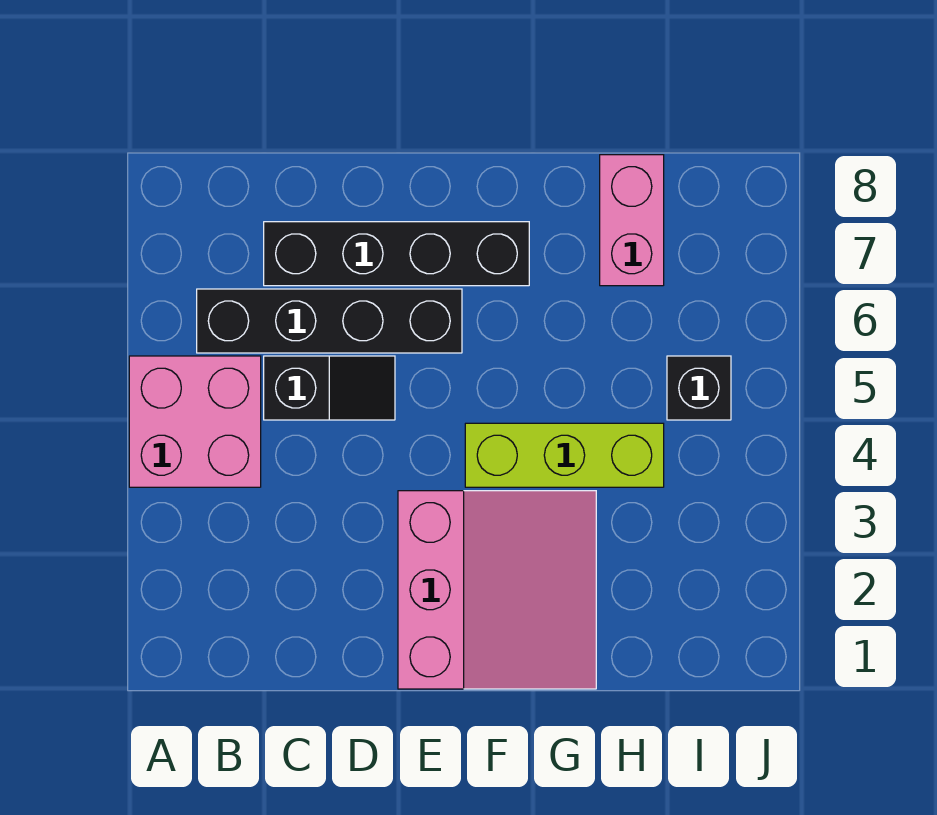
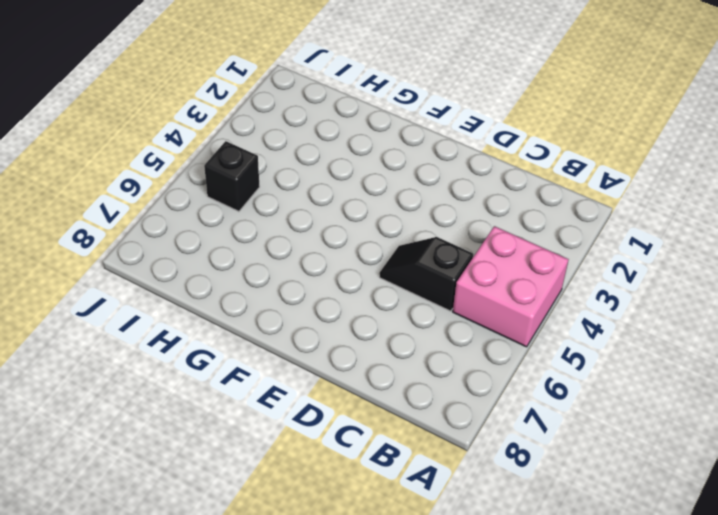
none -> black brick B6:E6 level 1
none -> black brick C7:F7 level 1

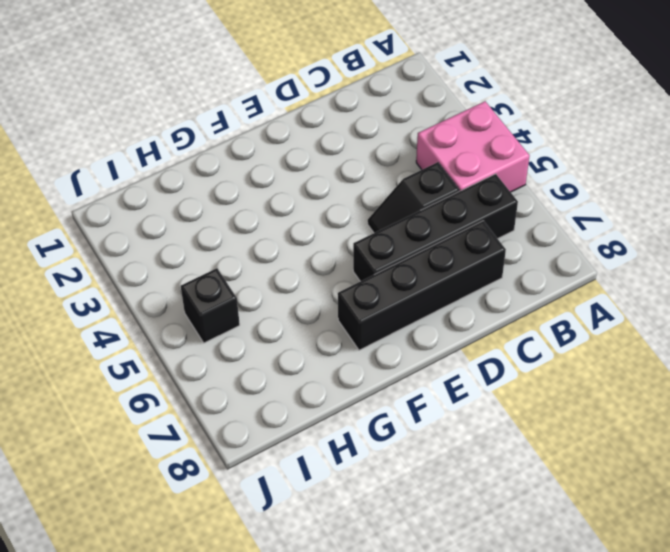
none -> pink slope E1:G3 level 1 top E
none -> lime brick F4:H4 level 1

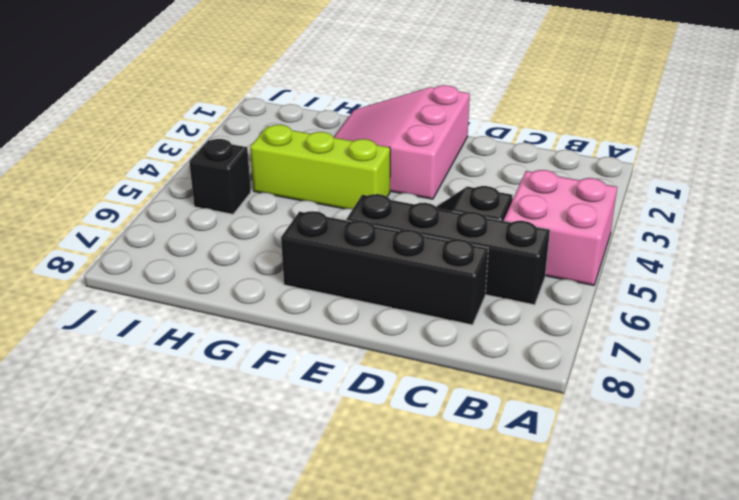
none -> pink brick H7:H8 level 1

